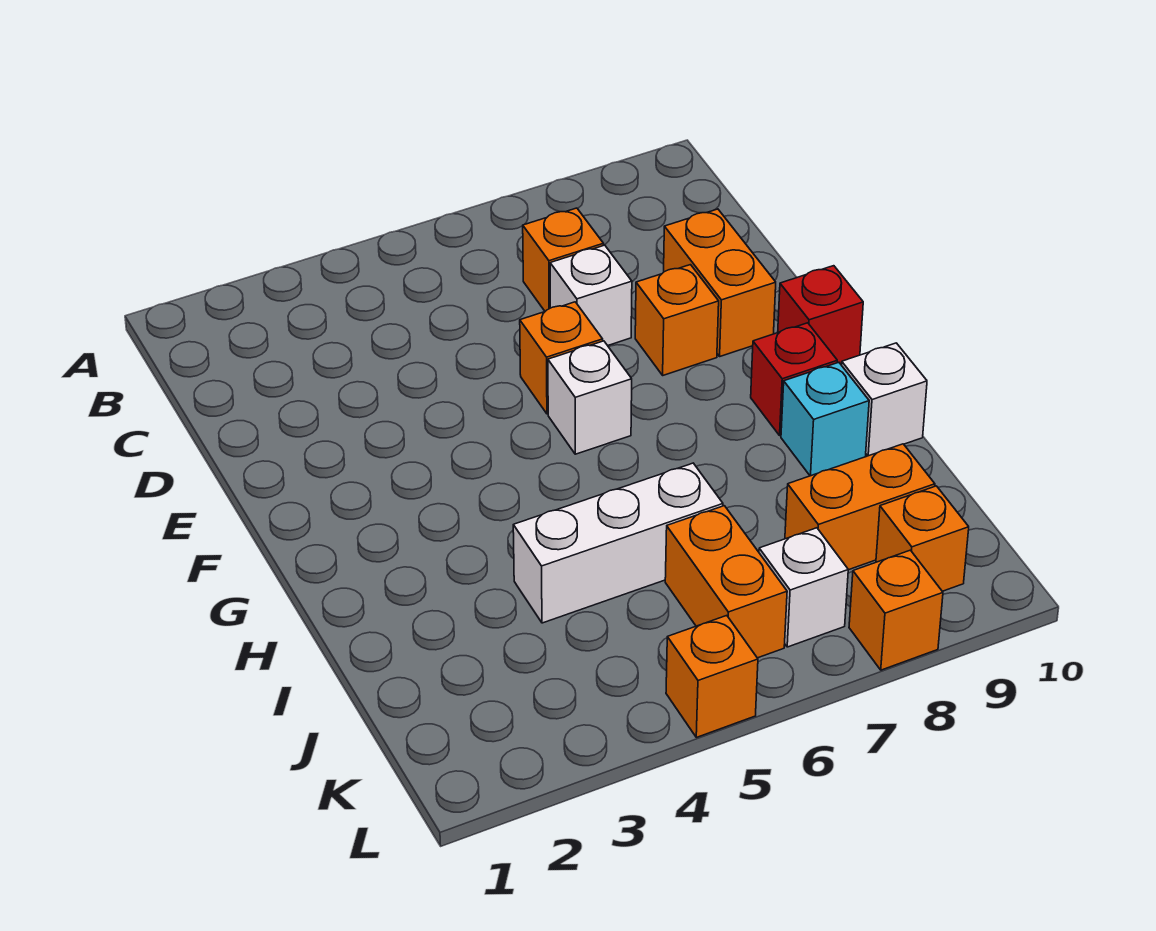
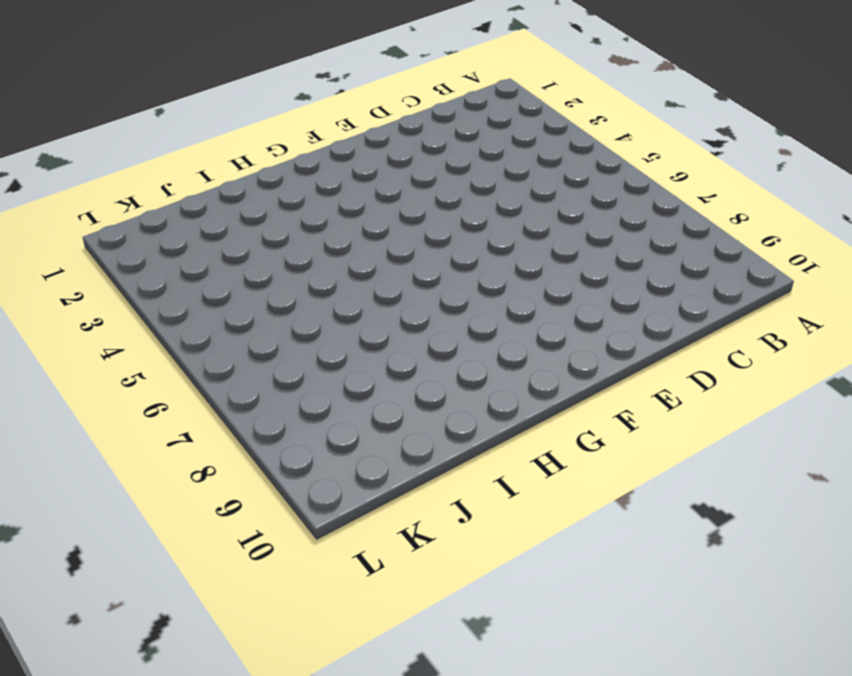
none -> orange brick C7 level 1
none -> white brick D7 level 1
none -> orange brick D9:E9 level 1

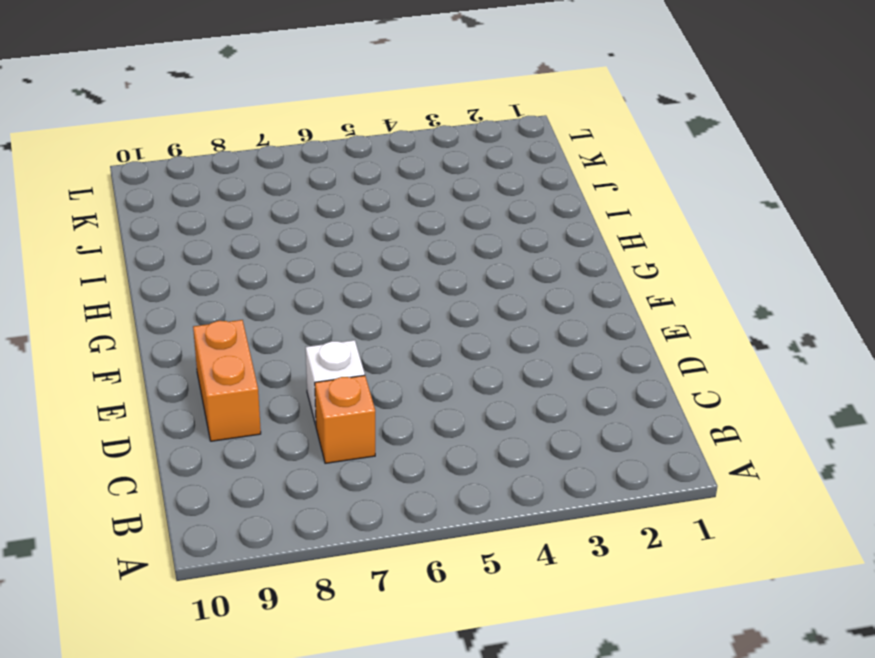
none -> orange brick E6 level 1
none -> orange brick E8 level 1
none -> white brick F6 level 1

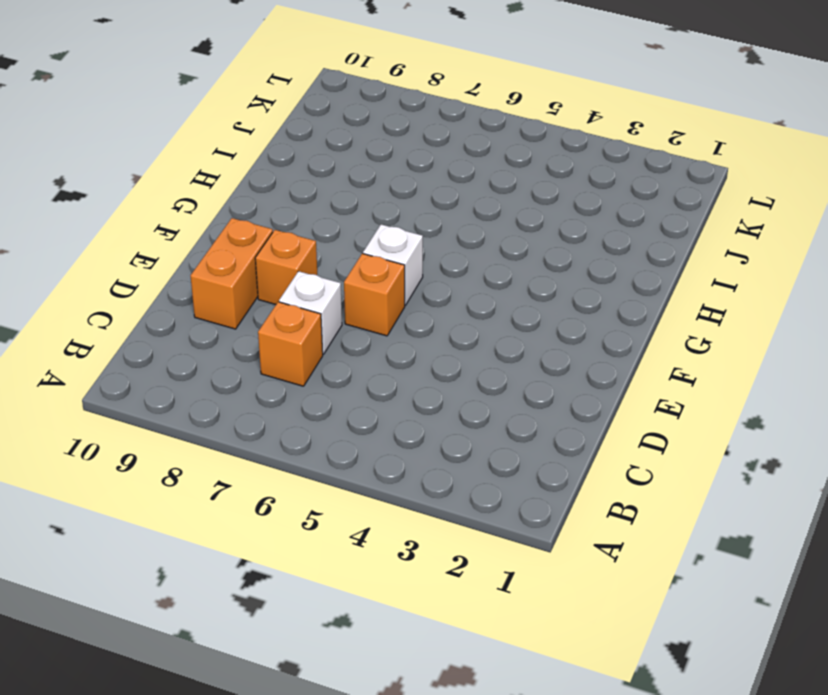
none -> red brick F10 level 1
none -> red brick G9 level 1
none -> cyan brick H9 level 1

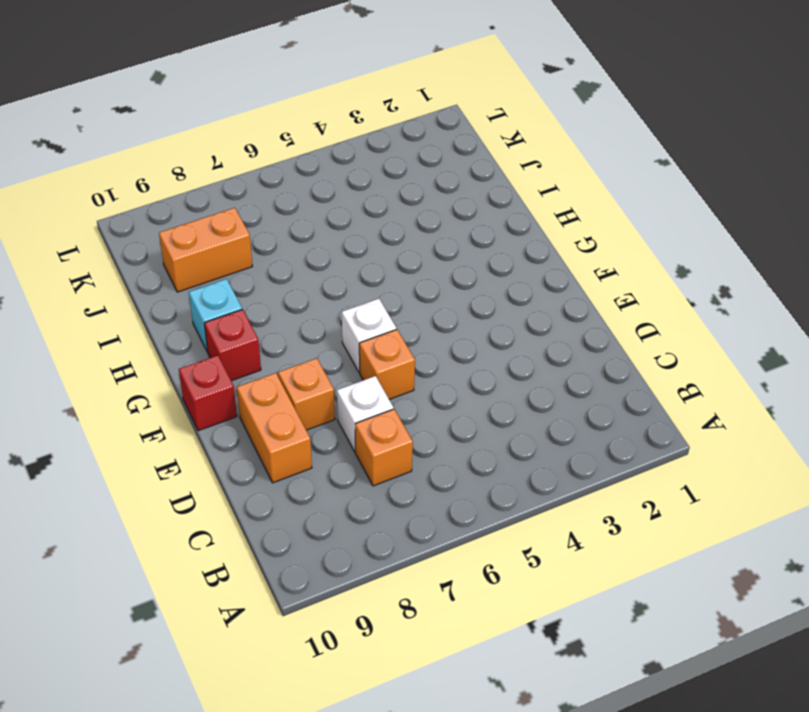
none -> white brick H10 level 1
none -> white brick I4:I6 level 1
none -> orange brick J6:K6 level 1

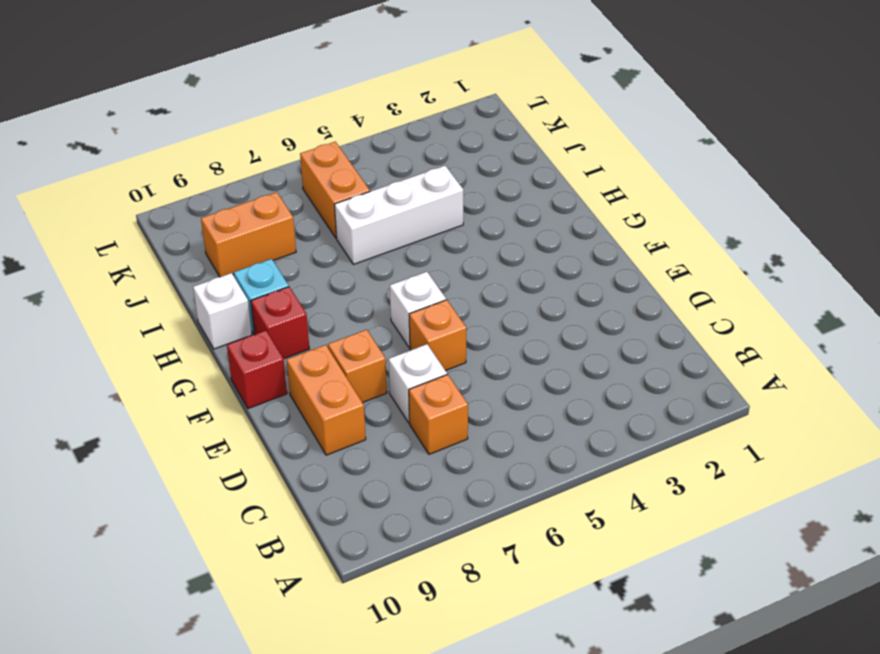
none -> white brick K7 level 1
none -> orange brick K9 level 1
none -> orange brick L5 level 1

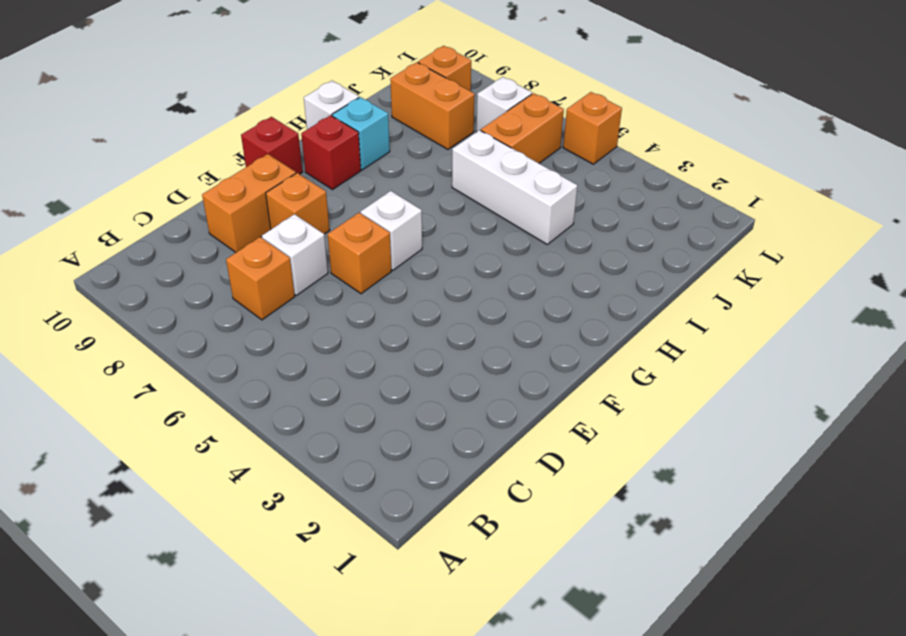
none -> orange brick L8 level 1

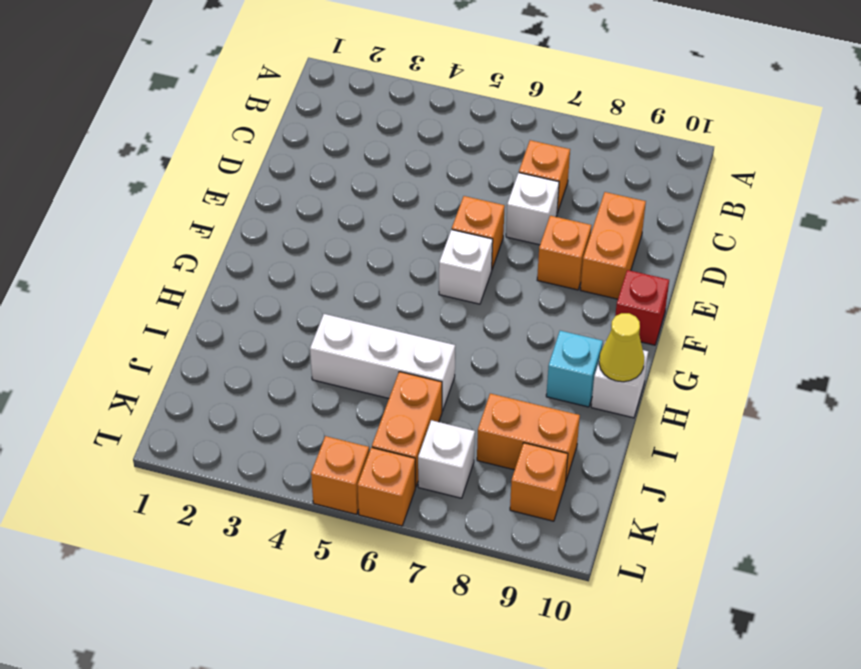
yellow cone H10 level 2 -> none
orange brick L6 level 1 -> orange brick L8 level 1
none -> red brick G9 level 1

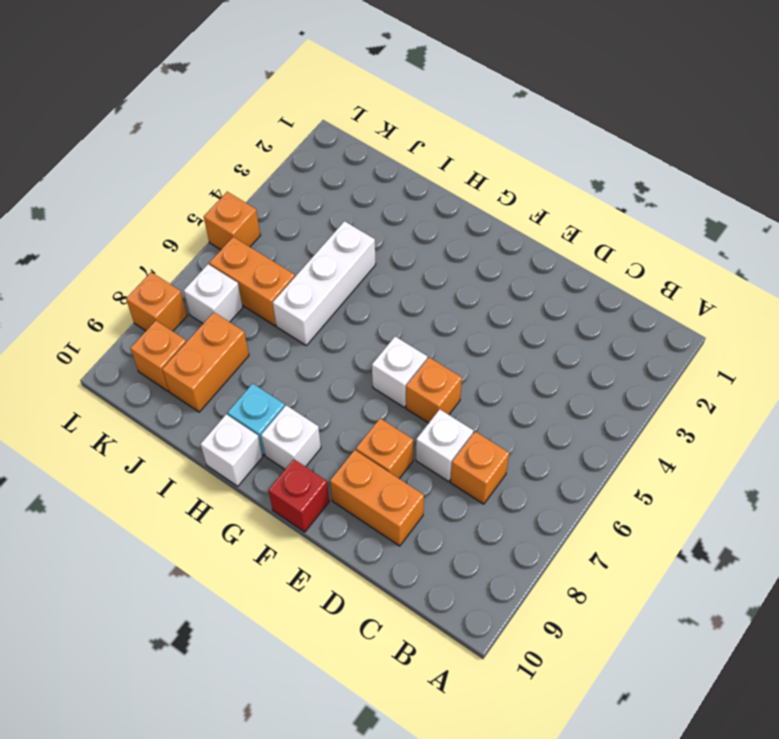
white brick G9 level 1 -> red brick G9 level 1

